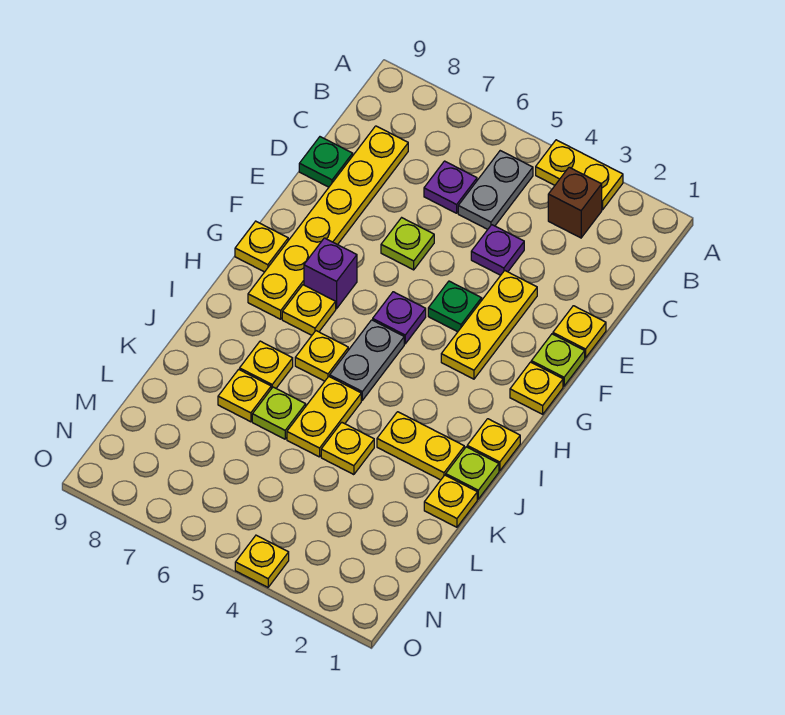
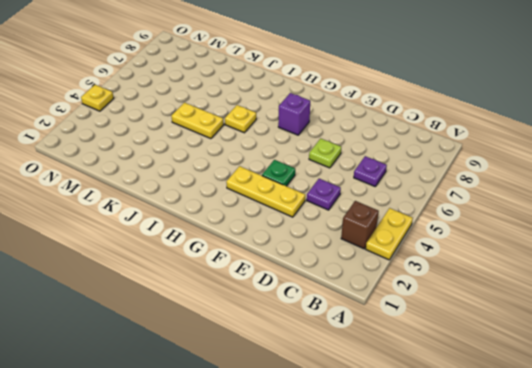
none -> grey plate B5:C5 level 1
none -> yellow plate C8:H8 level 1
none -> green plate D9 level 1

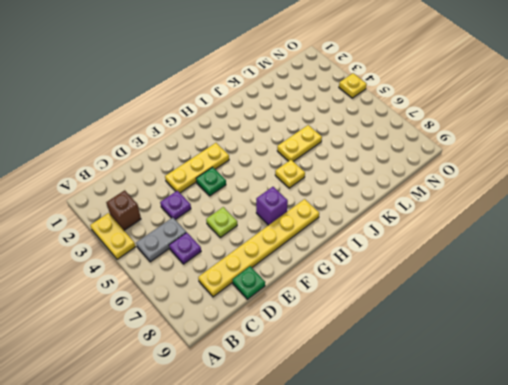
none -> yellow plate E1 level 1
none -> lime plate F1 level 1
none -> yellow plate G1 level 1

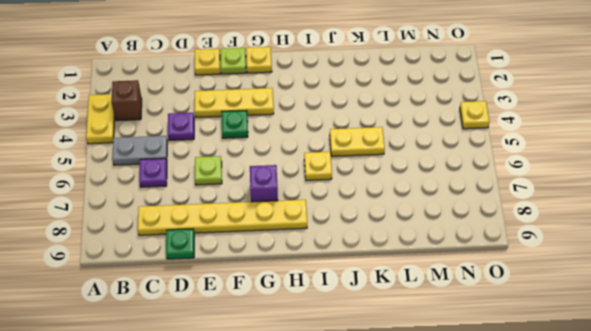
none -> purple plate G5 level 1
none -> yellow plate G9 level 1
none -> grey plate H5:I5 level 1

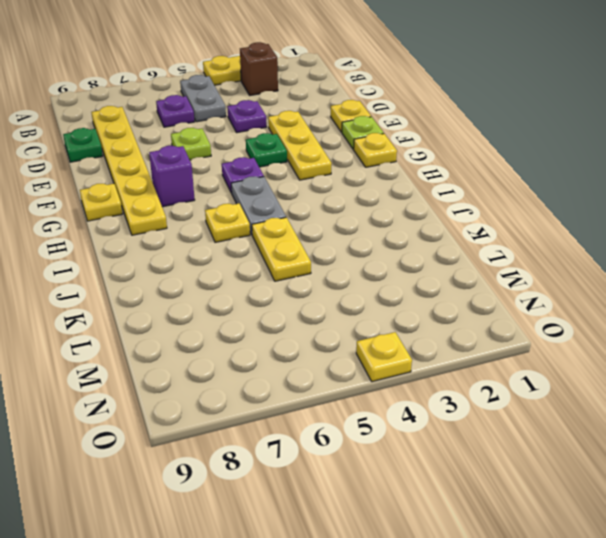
none -> yellow plate H7 level 1
none -> yellow plate I1 level 1
none -> lime plate J1 level 1

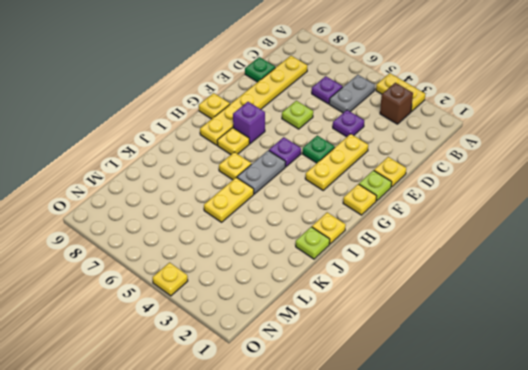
none -> yellow plate J2:J3 level 1
none -> yellow plate J7 level 1
none -> yellow plate K1 level 1

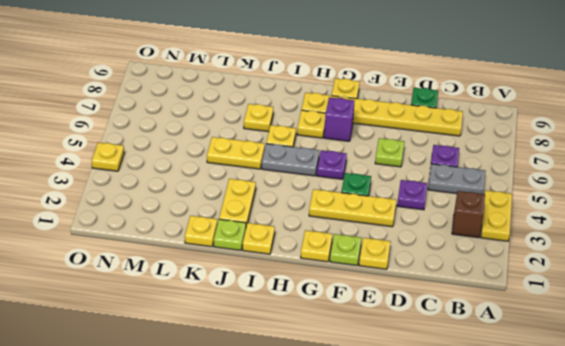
none -> yellow plate K4 level 1
none -> lime plate K6 level 1
none -> yellow plate K7 level 1

